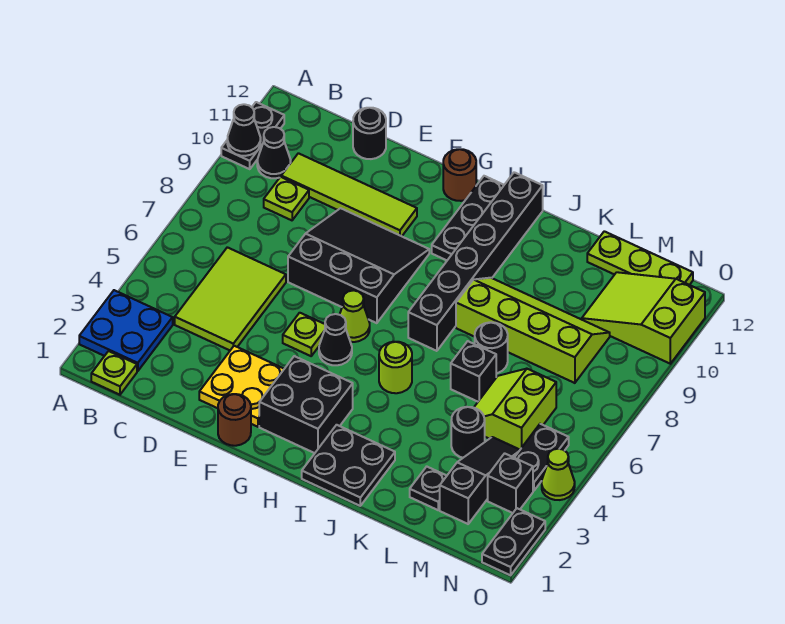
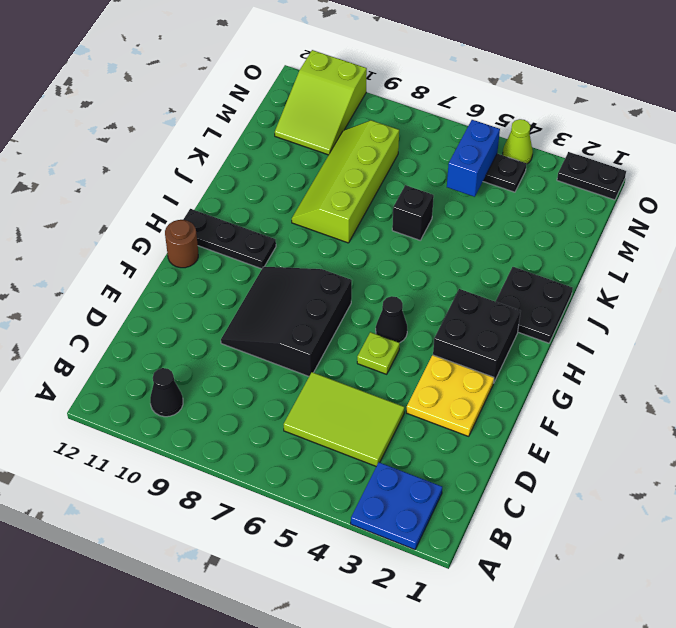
blue brick M5:N5 level 2 -> none
none -> black plate A10:A11 level 1
none -> lime plate B1 level 1
none -> lime plate C9 level 1
none -> lime tile C10:F10 level 1

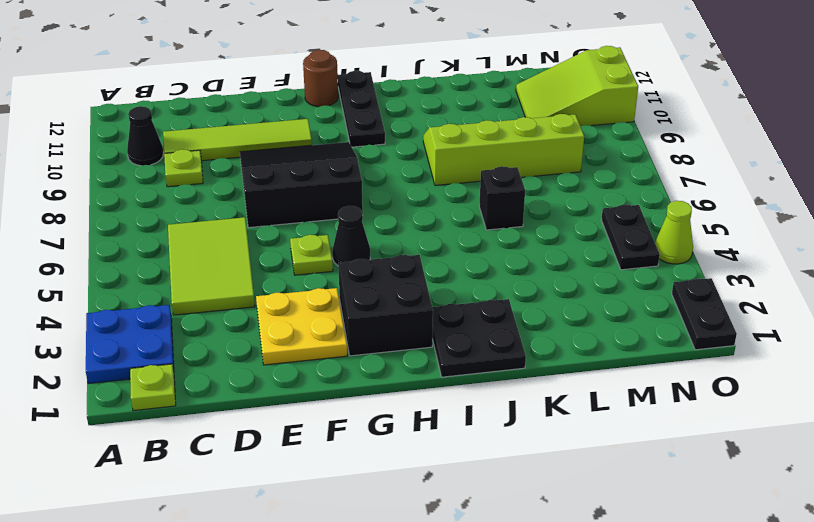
none -> black plate A10:A11 level 1
none -> black round brick D12 level 1
none -> brown round brick F1 level 1
none -> lime cone G6 level 1

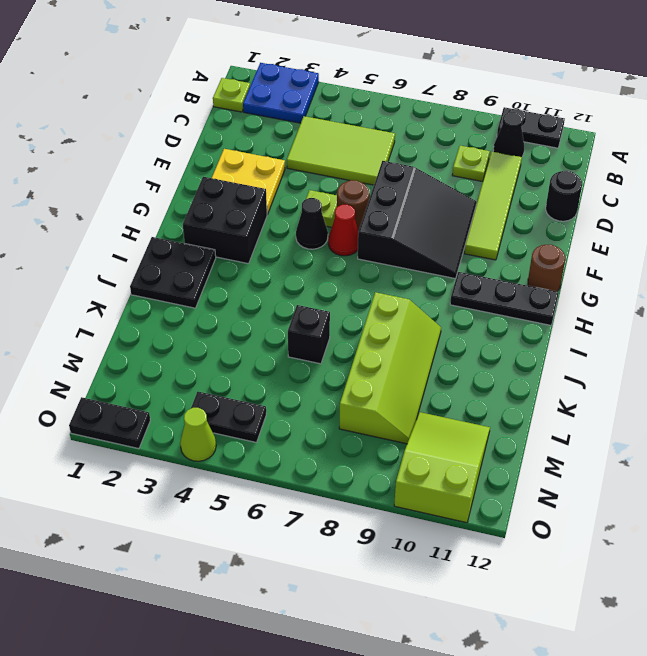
brown round brick F6 level 1 -> brown round brick F1 level 1
red cone G6 level 1 -> lime cone G6 level 1
none -> lime round brick I5 level 1
none -> black brick I7:I12 level 1
none -> black round brick K7 level 1
none -> black plate L2 level 1

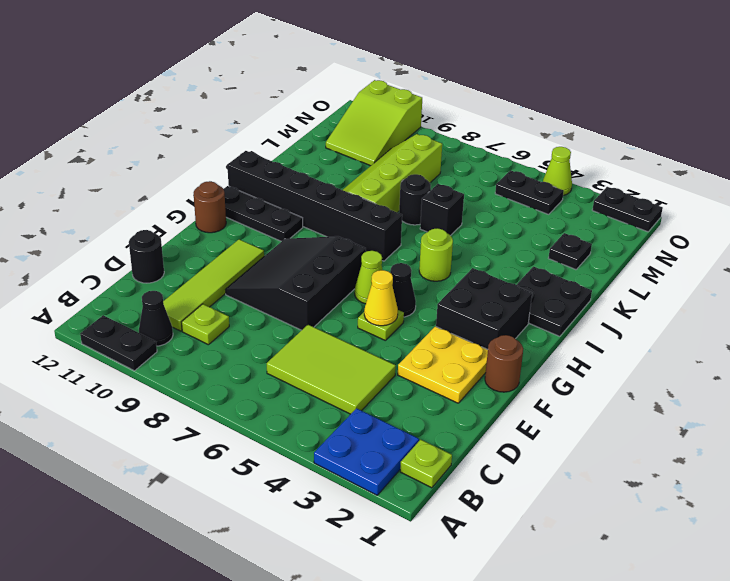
yellow cone F5 level 2 -> none
none -> black round brick L4 level 1
none -> lime slope L5:M6 level 1 top M
none -> lime plate L12:N12 level 1
none -> black slope M2:M4 level 1 top 2

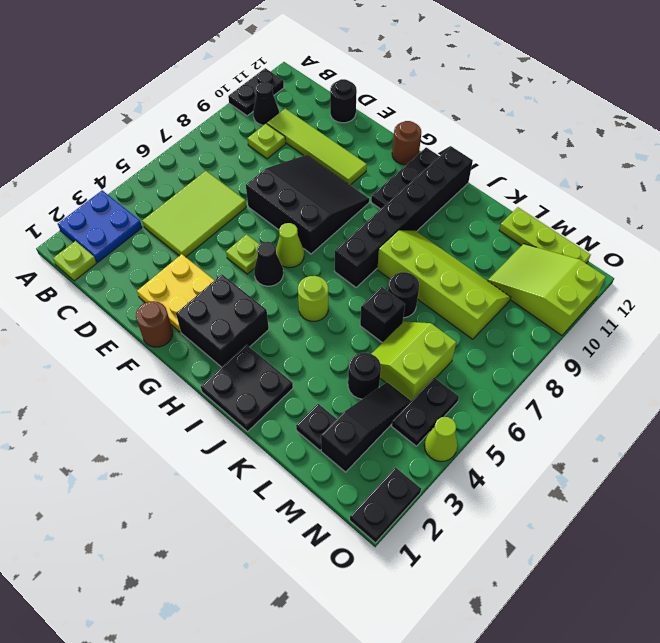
none -> black brick N3 level 1
none -> black cone A10 level 2

